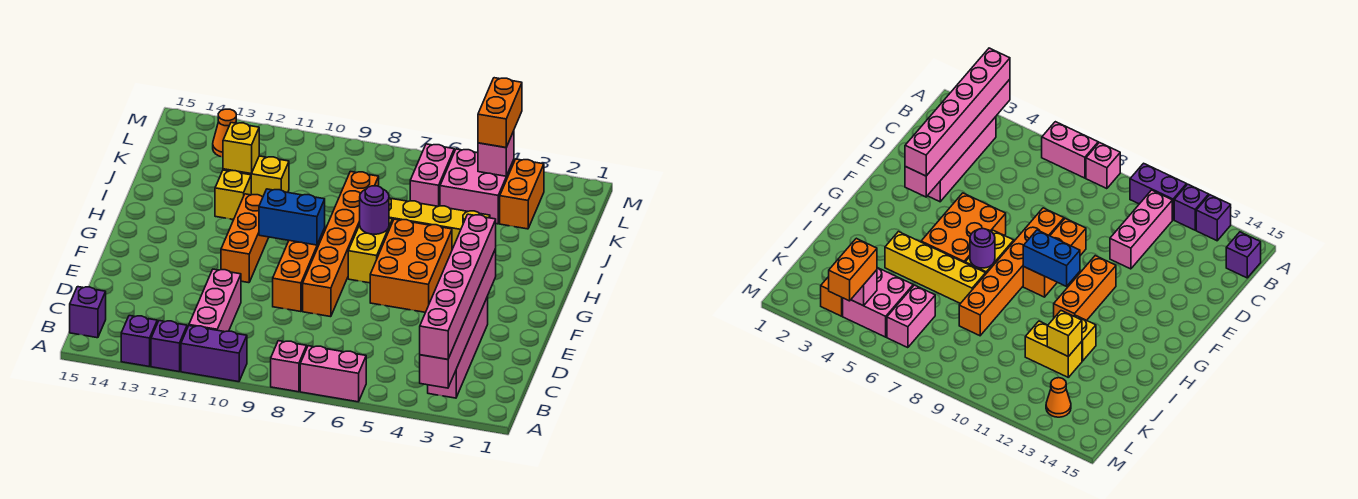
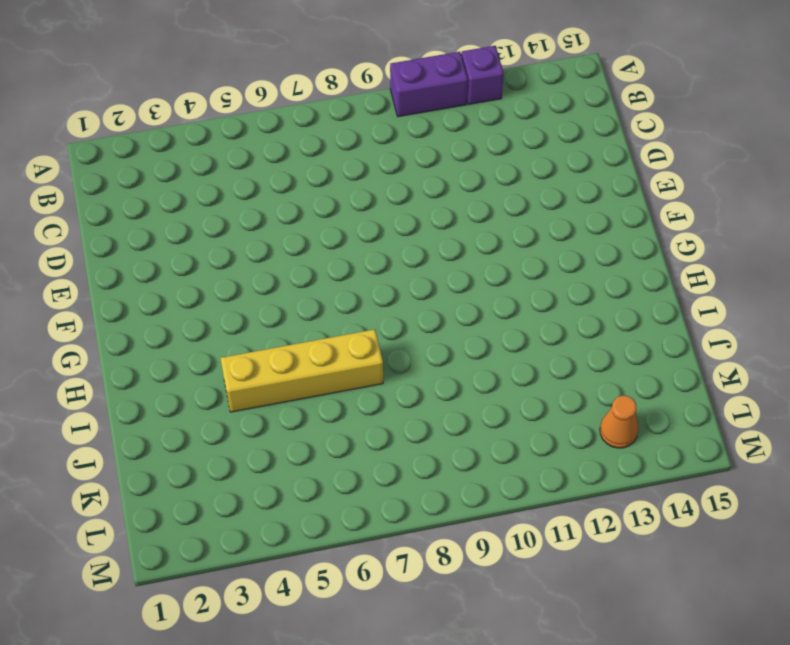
none -> pink brick A6:A7 level 1
none -> pink brick A8 level 1
none -> purple brick A13 level 1

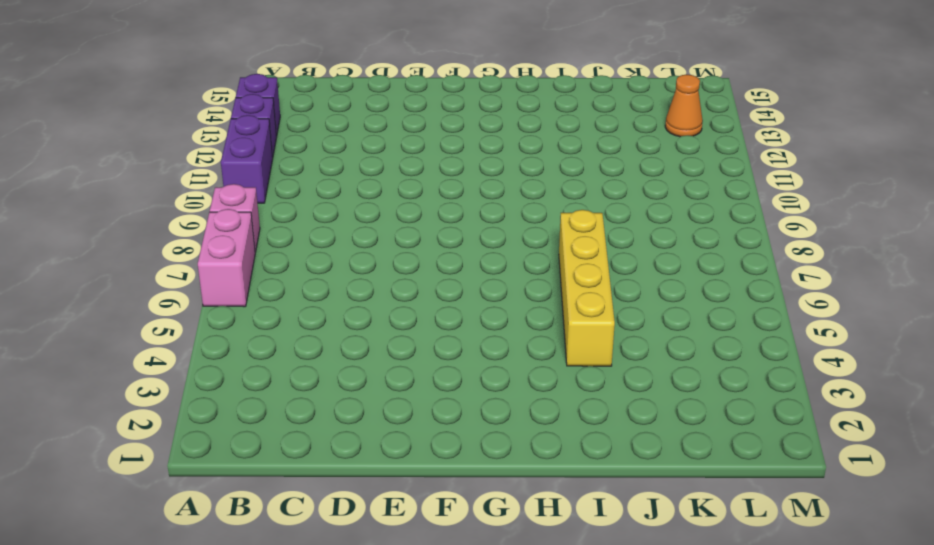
none -> pink brick B3:E3 level 1
none -> pink brick B11:D11 level 1
none -> purple brick B15 level 1

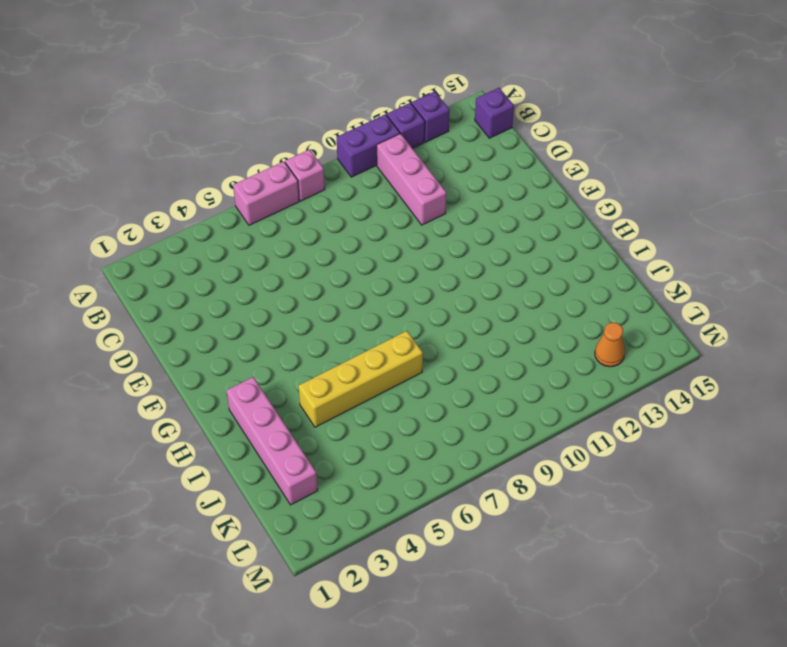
pink brick H2:K2 level 1 -> pink brick B3:E3 level 1
none -> orange brick E8:J8 level 1
none -> orange brick E9:G9 level 1
none -> orange brick F5:H6 level 1

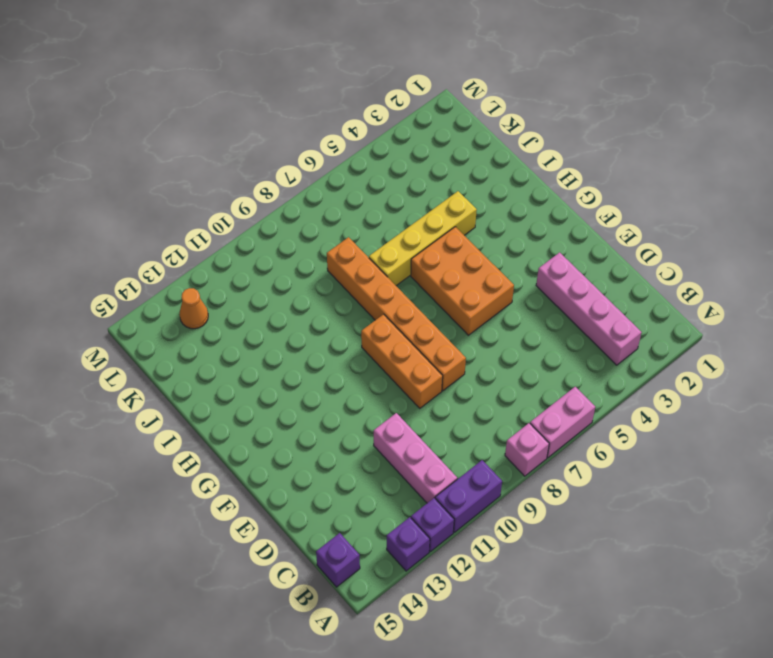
none -> orange brick F11:H11 level 1
none -> yellow brick G7:H7 level 1
none -> yellow brick I12 level 1

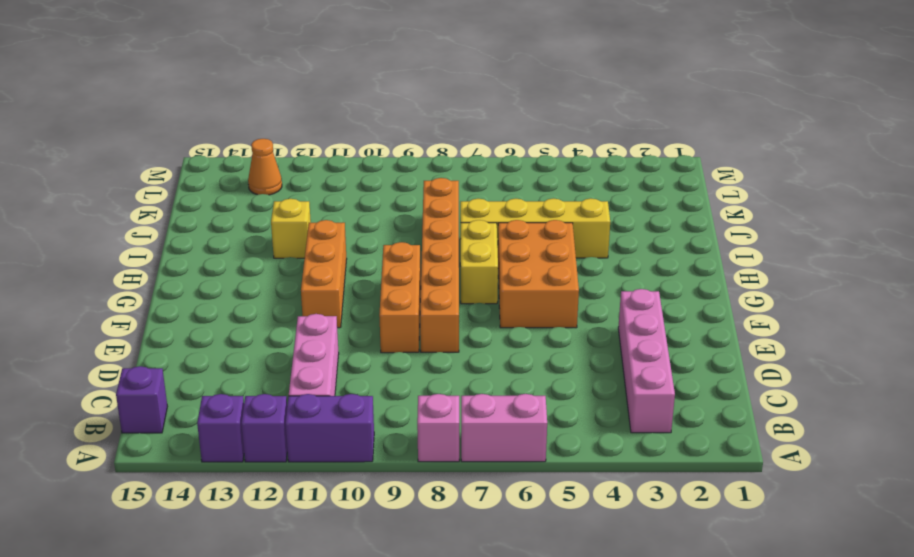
none -> yellow brick J11:J12 level 1
none -> orange brick K3:L3 level 1
none -> pink brick K4:L5 level 1

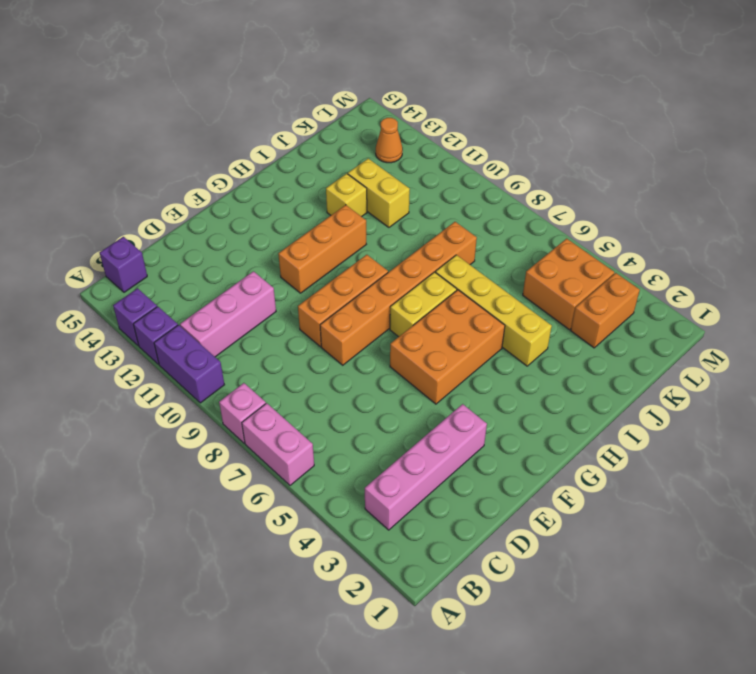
orange brick K4:L5 level 1 -> pink brick K4:L5 level 1
none -> pink brick K6:L6 level 1
none -> pink brick A3:F3 level 2
none -> blue brick G9:G10 level 2

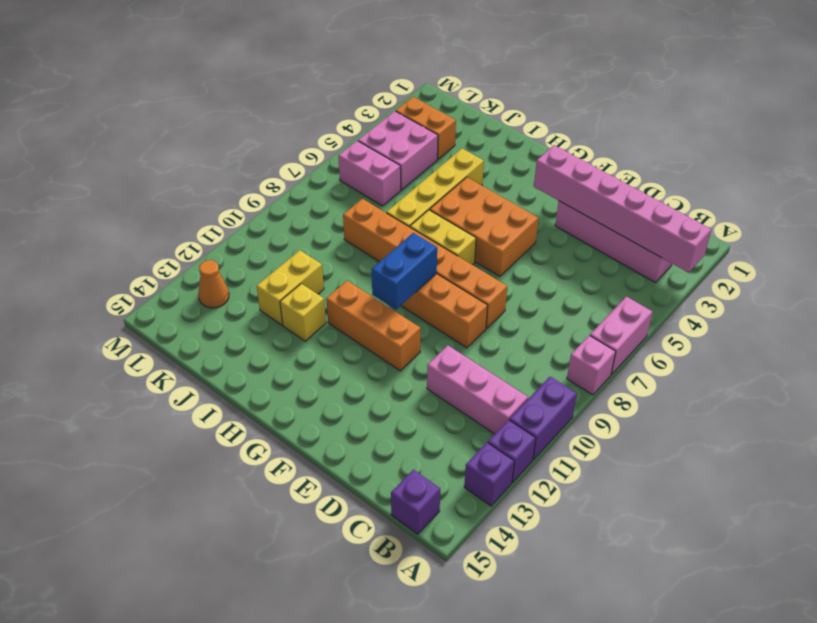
none -> purple round brick H7 level 2
none -> yellow brick J12 level 2
none -> pink brick L4 level 2

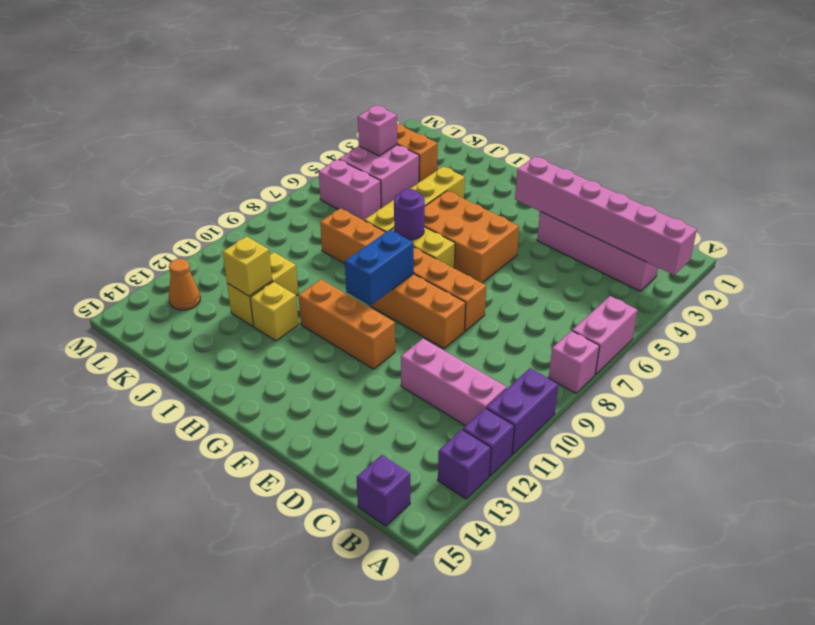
none -> pink brick A3:F3 level 3
none -> orange brick L4:M4 level 3

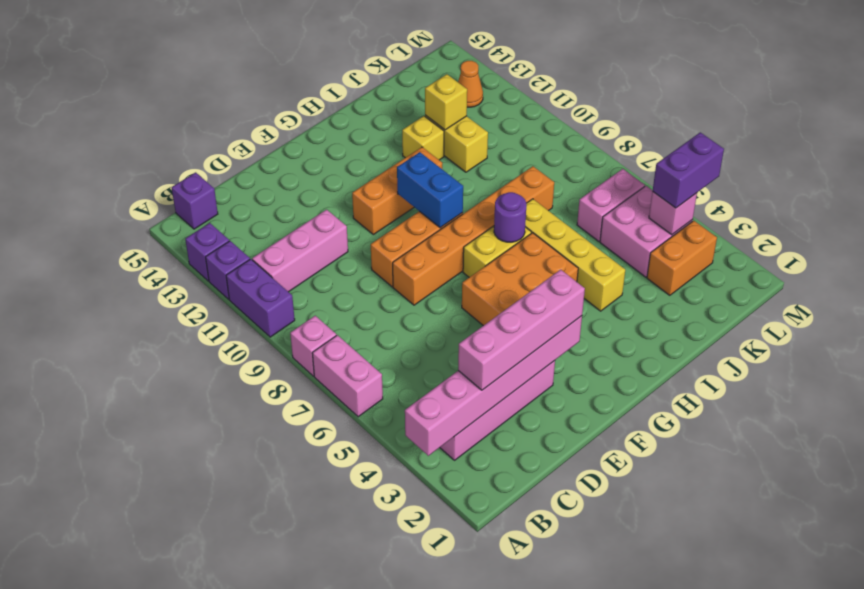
pink brick C3:F3 level 3 -> pink brick A3:F3 level 3
purple brick L4:M4 level 3 -> orange brick L4:M4 level 3

